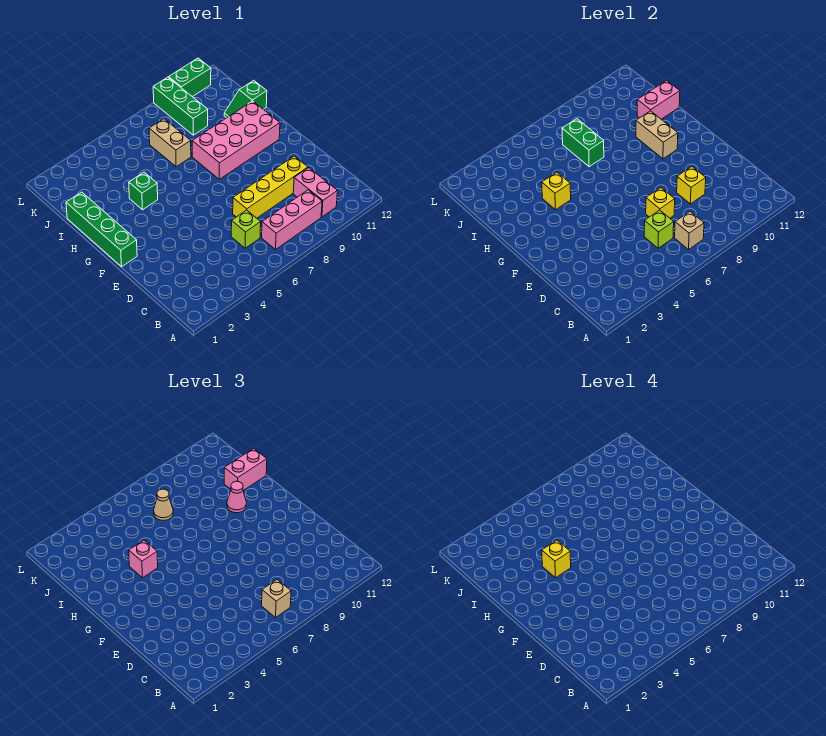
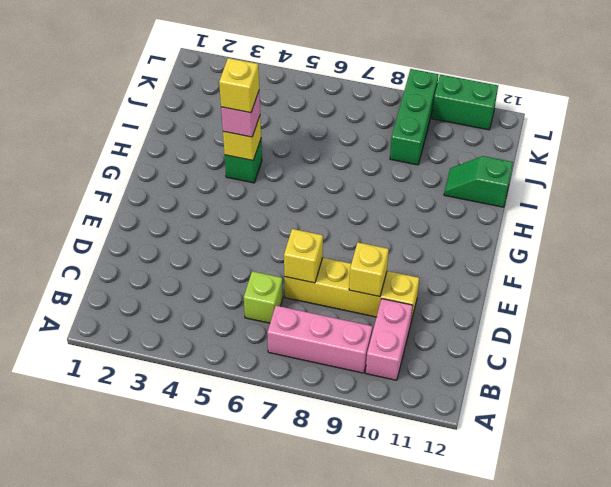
none -> green brick F1:I1 level 1
none -> pink brick G8:H11 level 1
none -> tan brick I7:J7 level 1

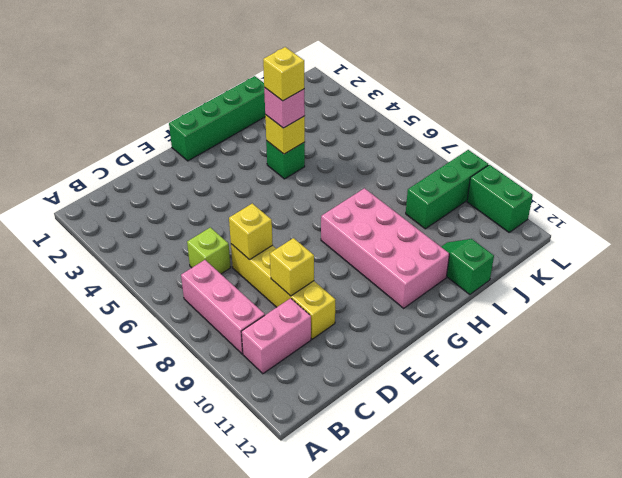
none -> tan brick I7:J7 level 1
none -> tan brick B7 level 2
none -> lime brick C6 level 2

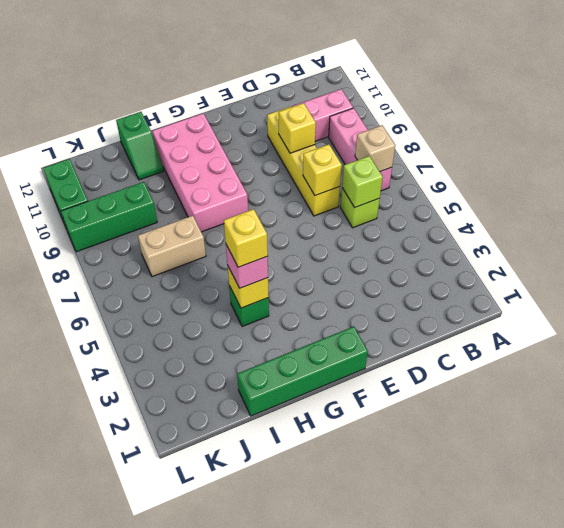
none -> tan brick G10:H10 level 2
none -> green brick I7:J7 level 2
none -> pink brick I11:I12 level 2

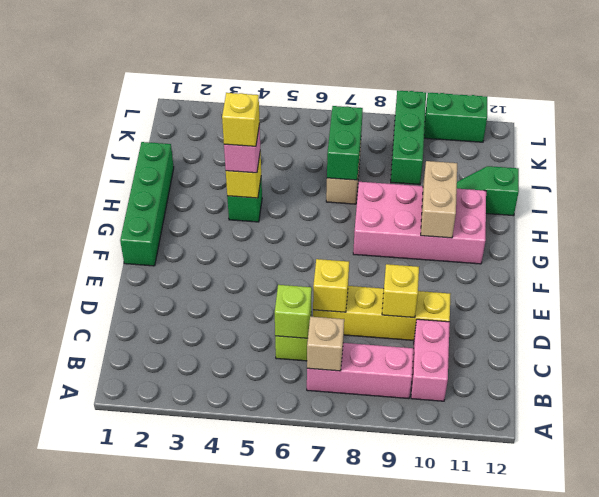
none -> pink brick I11:I12 level 2
none -> tan brick B7 level 3
none -> pink cone H10 level 3

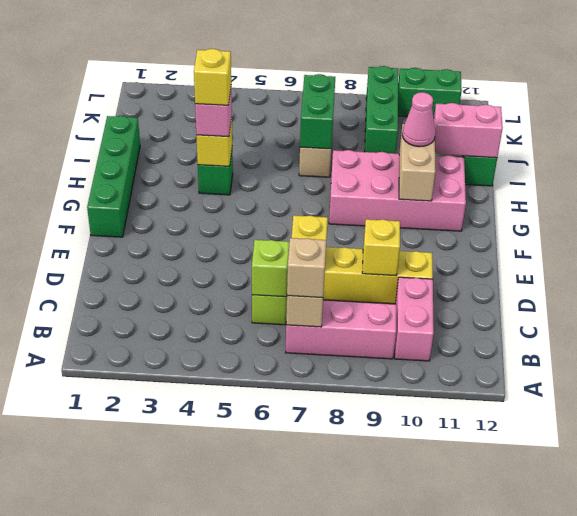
none -> pink brick I11:I12 level 3
none -> tan cone J7 level 3

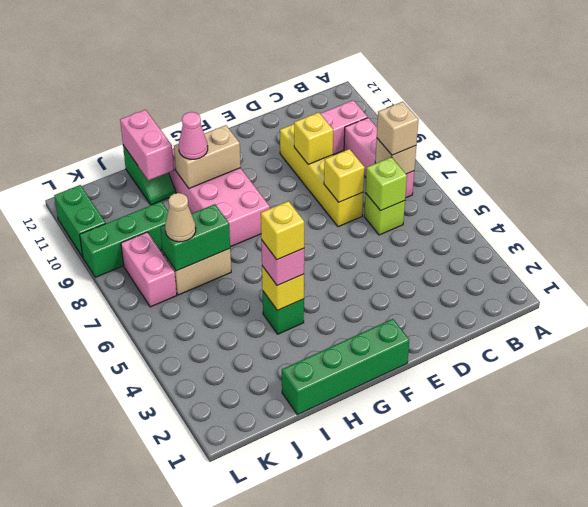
pink brick K7:K8 level 1 -> pink brick I11:I12 level 3

